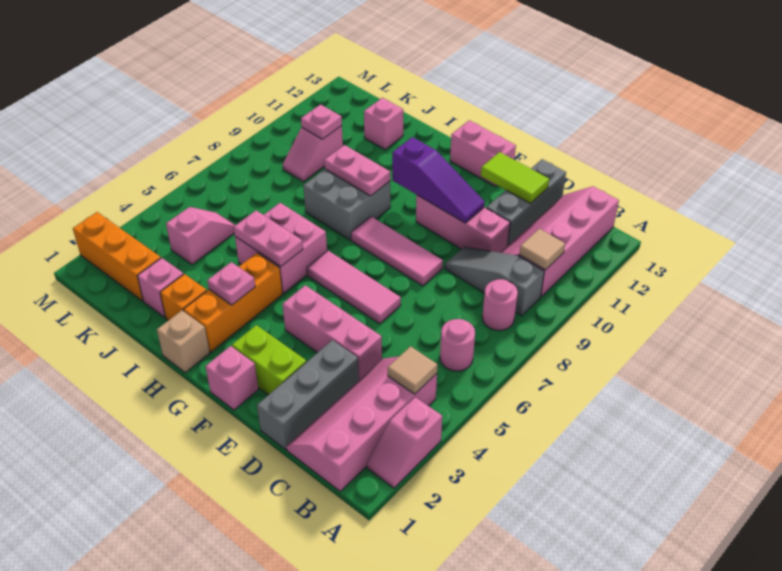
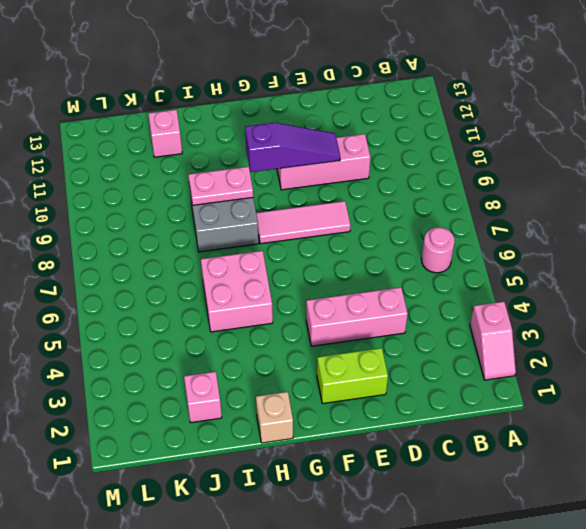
none -> pink slope B1:C4 level 1 top B
none -> pink round brick B8 level 1
none -> grey slope B9:D9 level 1 top B
none -> pink slope B10:C13 level 1 top B

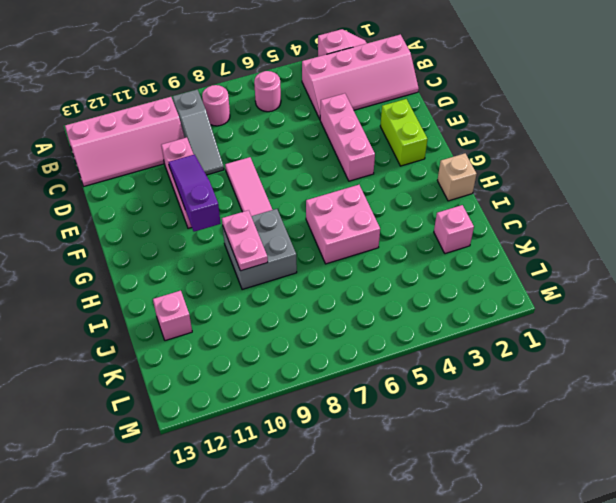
none -> grey brick D1:D3 level 1
none -> grey brick D11:D13 level 1
none -> pink tile E6:G6 level 1
none -> pink brick F1 level 1

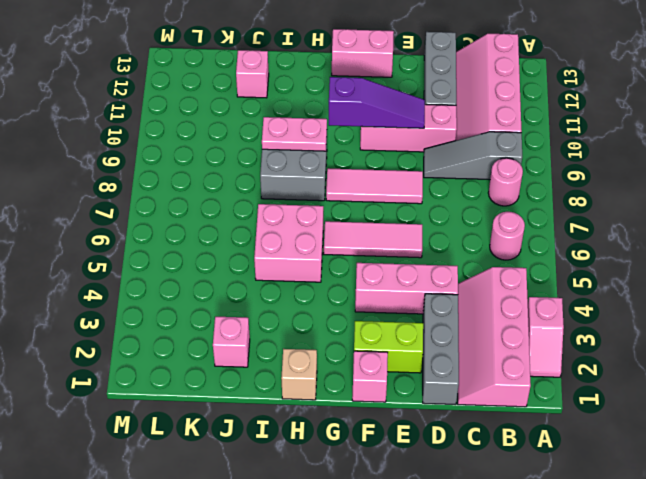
none -> orange brick H2:H4 level 1
none -> orange brick I2 level 1
none -> orange brick K2:M2 level 1
none -> pink slope K4:K5 level 1 top 4

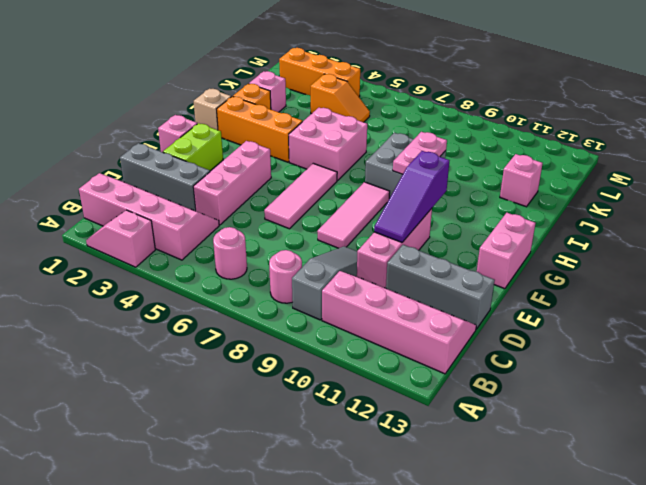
orange slope K4:K5 level 1 top 4 -> pink slope K4:K5 level 1 top 4
orange brick L2:L4 level 1 -> orange brick K2:M2 level 1
none -> pink slope K9:K10 level 1 top 10
none -> tan tile B4 level 2
none -> tan tile B10 level 2
none -> lime tile D12:E12 level 2

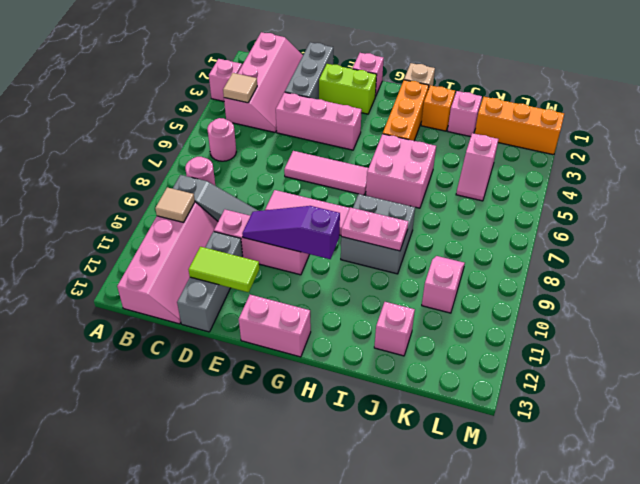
none -> pink plate H3 level 2
none -> pink plate H5:I5 level 2
none -> pink plate K10 level 2

